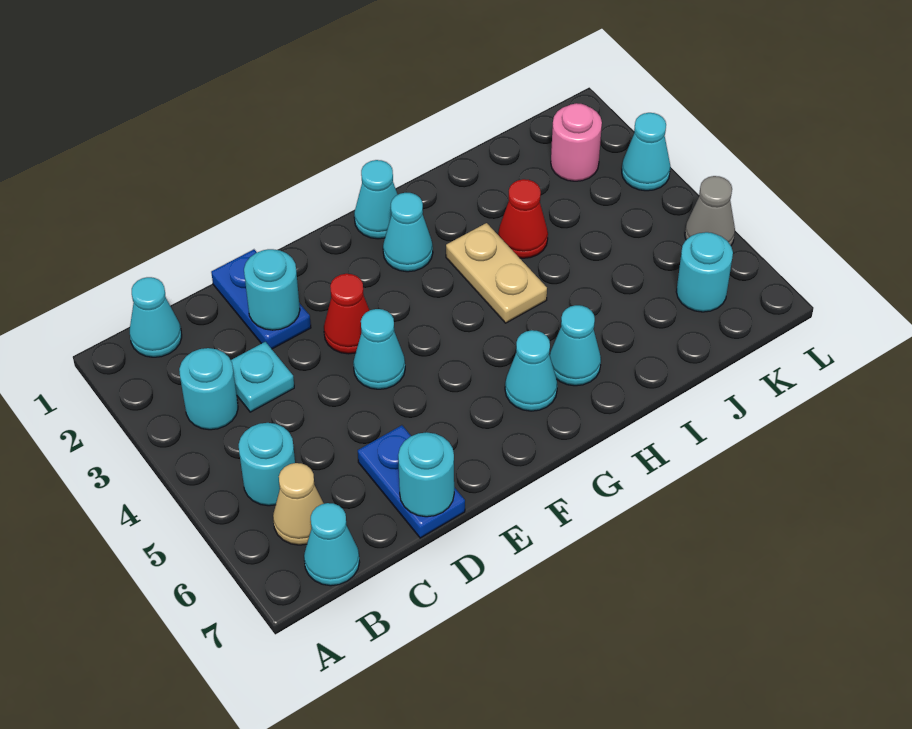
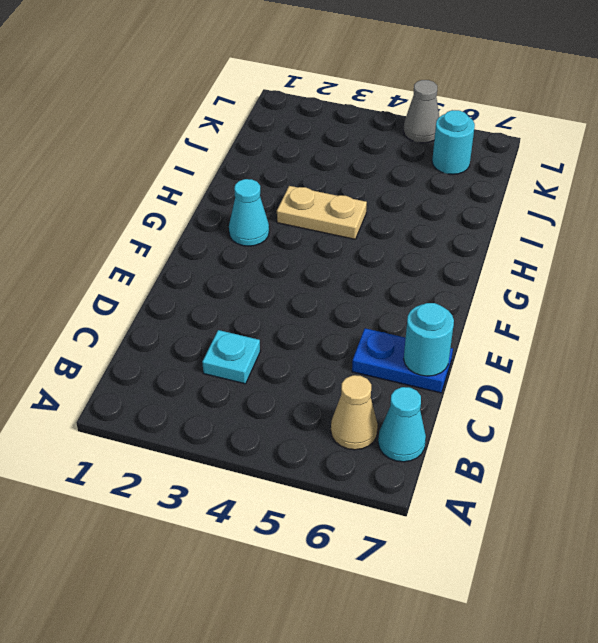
none -> cyan cone B1 level 1
none -> cyan round brick B3 level 1
none -> cyan round brick B5 level 1

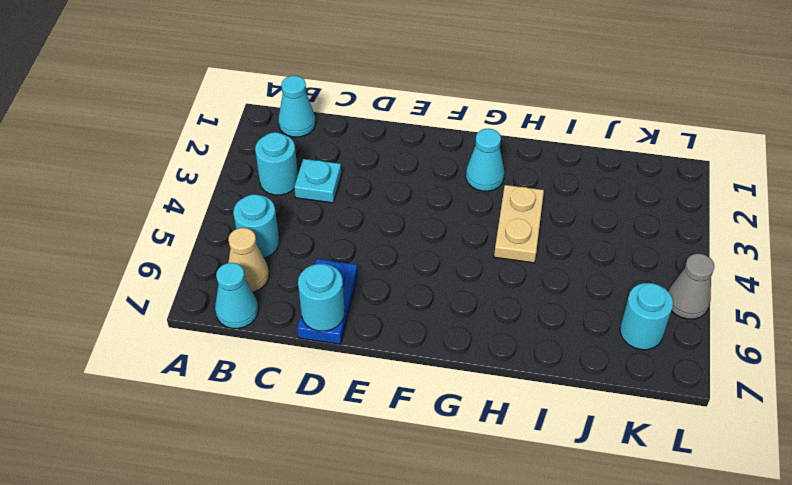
none -> blue plate D1:D2 level 1
none -> red cone E3 level 1
none -> cyan cone E4 level 1

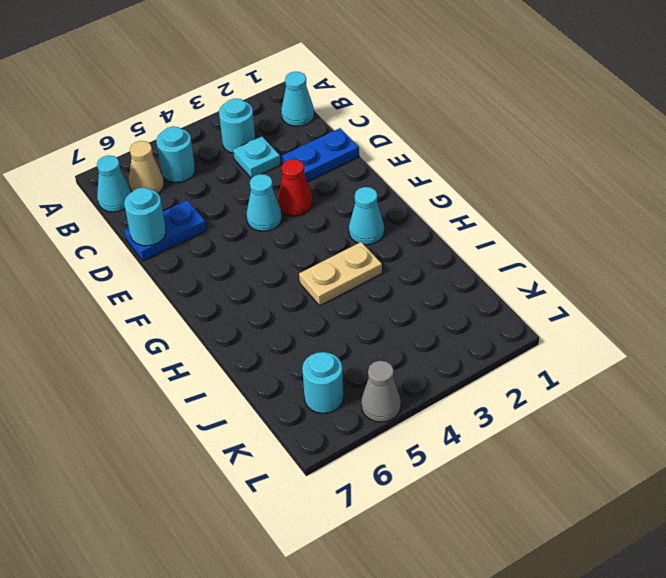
none -> cyan cone G1 level 1
none -> cyan cone G6 level 1
none -> cyan cone H6 level 1

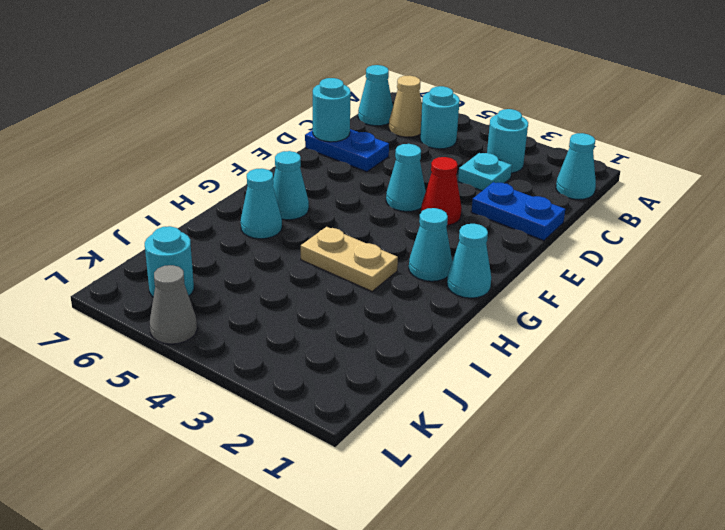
none -> red cone I3 level 1
none -> pink round brick K2 level 1
none -> cyan cone L3 level 1

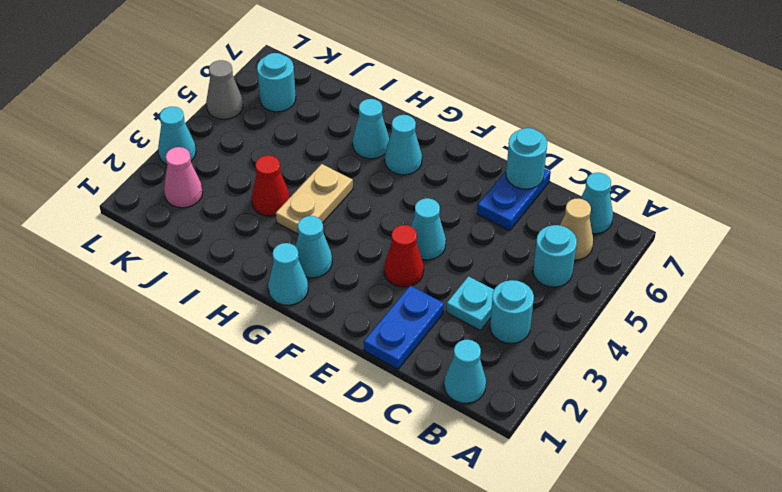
pink cone K2 level 1 -> pink round brick K2 level 1
none -> cyan round brick D2 level 2

